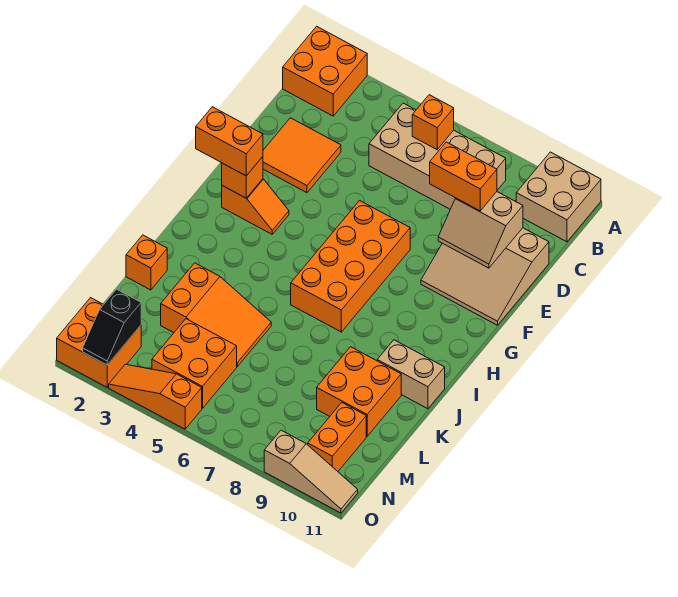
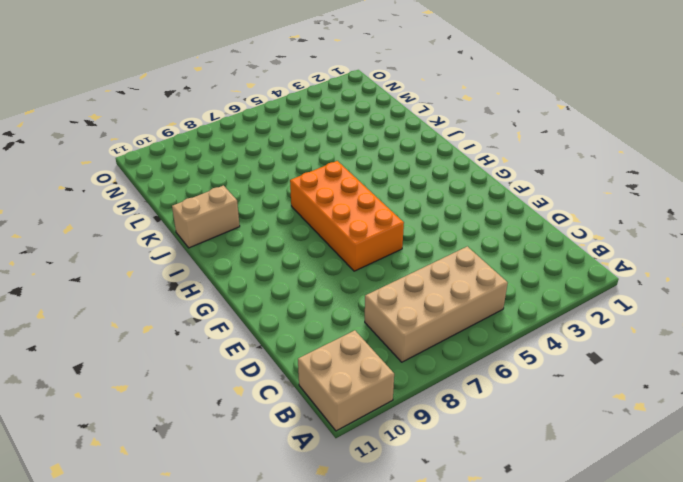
none -> orange brick A1:B2 level 1
none -> orange tile D2:E3 level 1
none -> tan slope D9:F11 level 1 top D

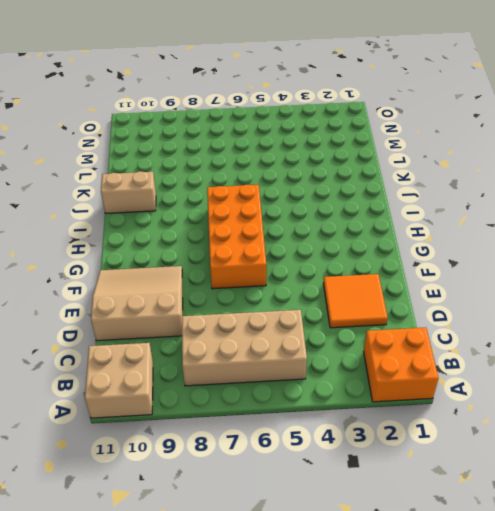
none -> orange slope G2:G3 level 1 top 2
none -> orange brick K1 level 1
none -> orange slope K3:L5 level 1 top 3

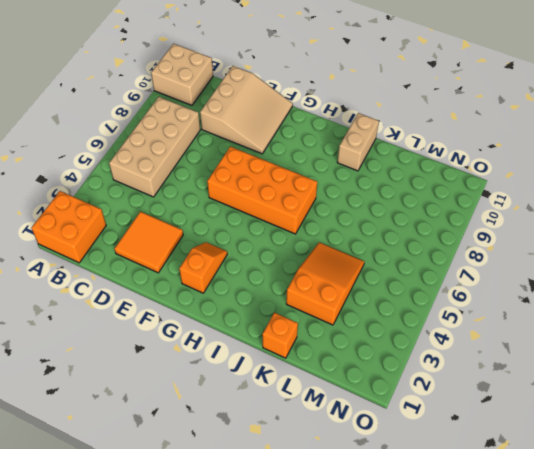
none -> orange brick K9:L10 level 1
none -> orange brick M4:N5 level 1
none -> orange brick M10:N10 level 1

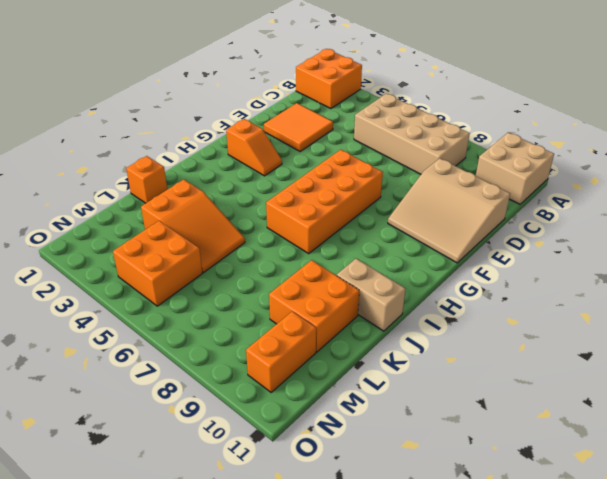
none -> orange brick N1:O2 level 1
none -> orange slope O3:O5 level 1 top 5
none -> tan slope O9:O11 level 1 top 9

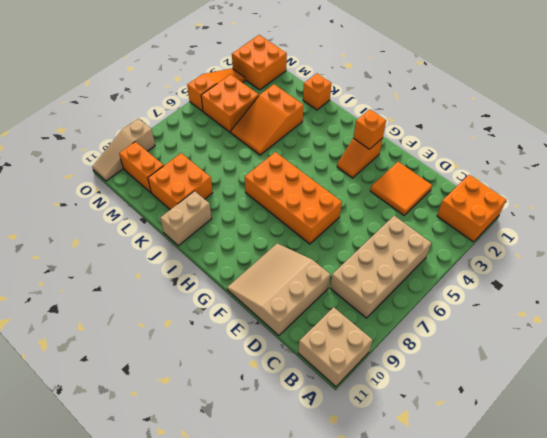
none -> orange brick B6 level 2
none -> tan slope D9:E10 level 2 top D
none -> black slope N2:O2 level 2 top N

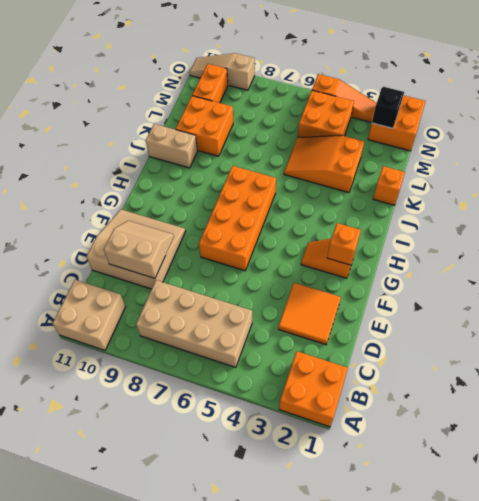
none -> orange brick B6 level 2
none -> orange brick D8:D9 level 3
none -> orange brick G1:G2 level 3

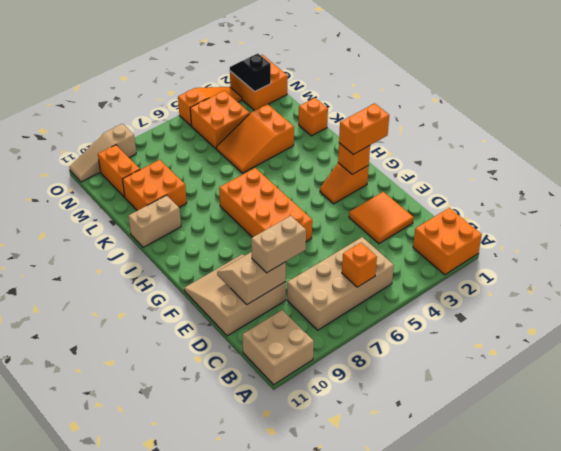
tan brick D8:D9 level 3 -> orange brick D8:D9 level 3

